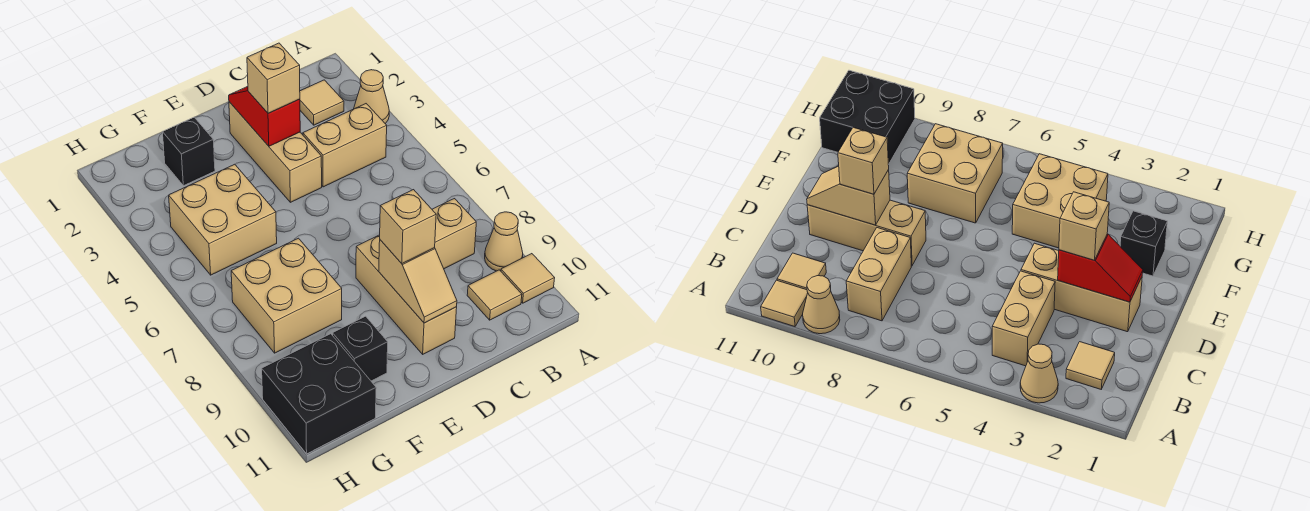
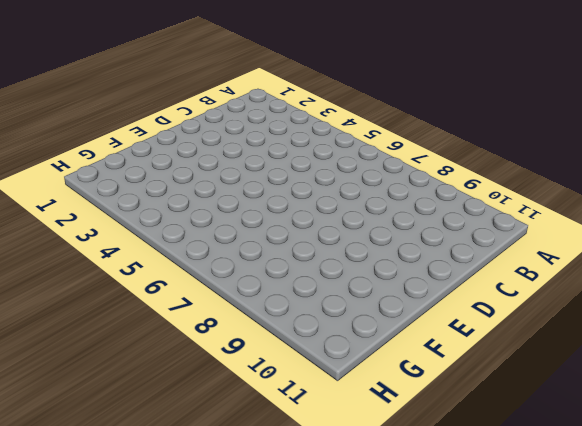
none -> tan cone A3 level 1
none -> tan cone A9 level 1
none -> tan tile A10 level 1

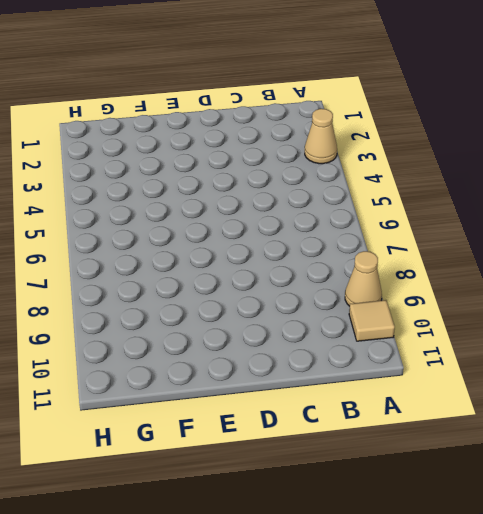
none -> tan tile B2 level 1
none -> tan brick B4:C4 level 1
none -> tan brick B8:C8 level 1

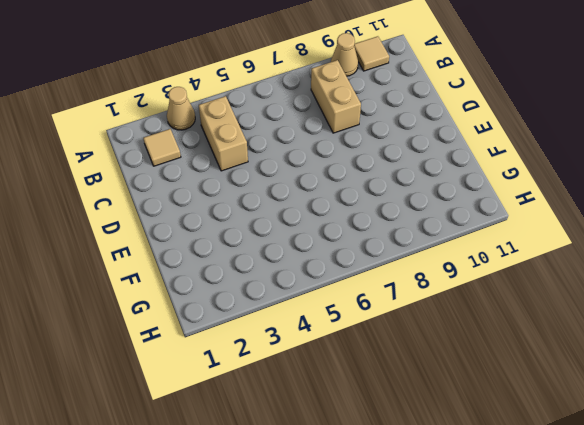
none -> tan tile B10 level 1
none -> tan brick D2:D4 level 1
none -> tan brick D8:D10 level 1

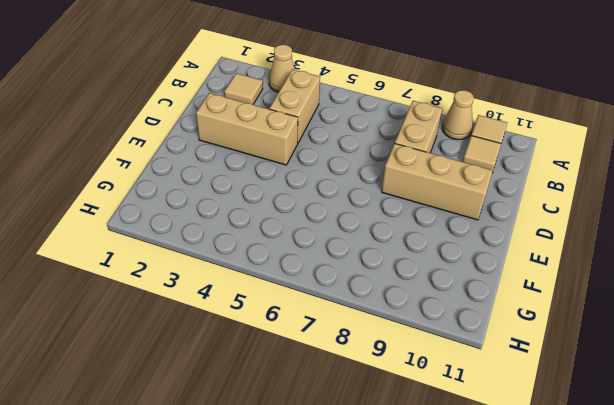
none -> black brick F2 level 1
none -> tan brick F4:G5 level 1
none -> tan brick F7:G8 level 1

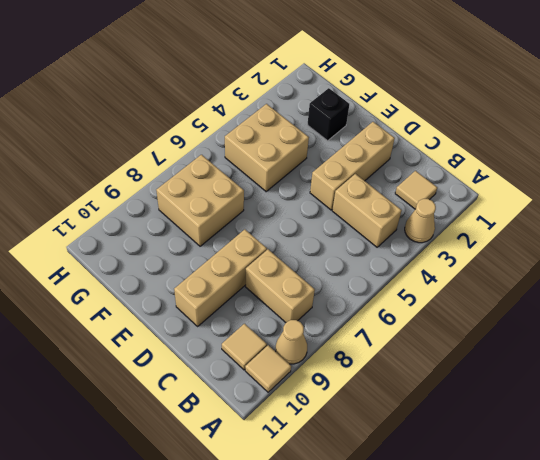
none -> black brick F10 level 1
none -> black brick G10:H11 level 1
none -> red slope D2:D3 level 2 top 3

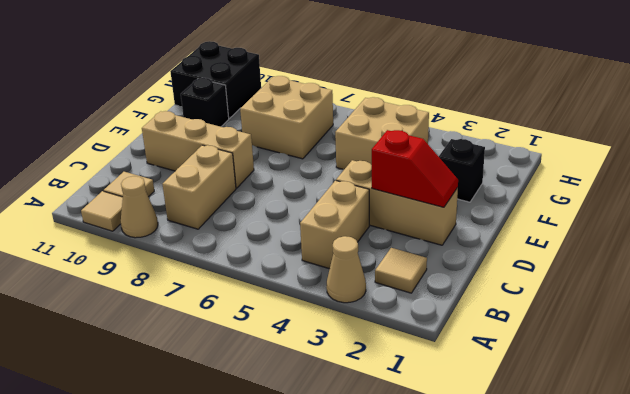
none -> tan slope D9:D10 level 2 top 9
none -> tan brick D3 level 3
none -> tan brick D9 level 3

